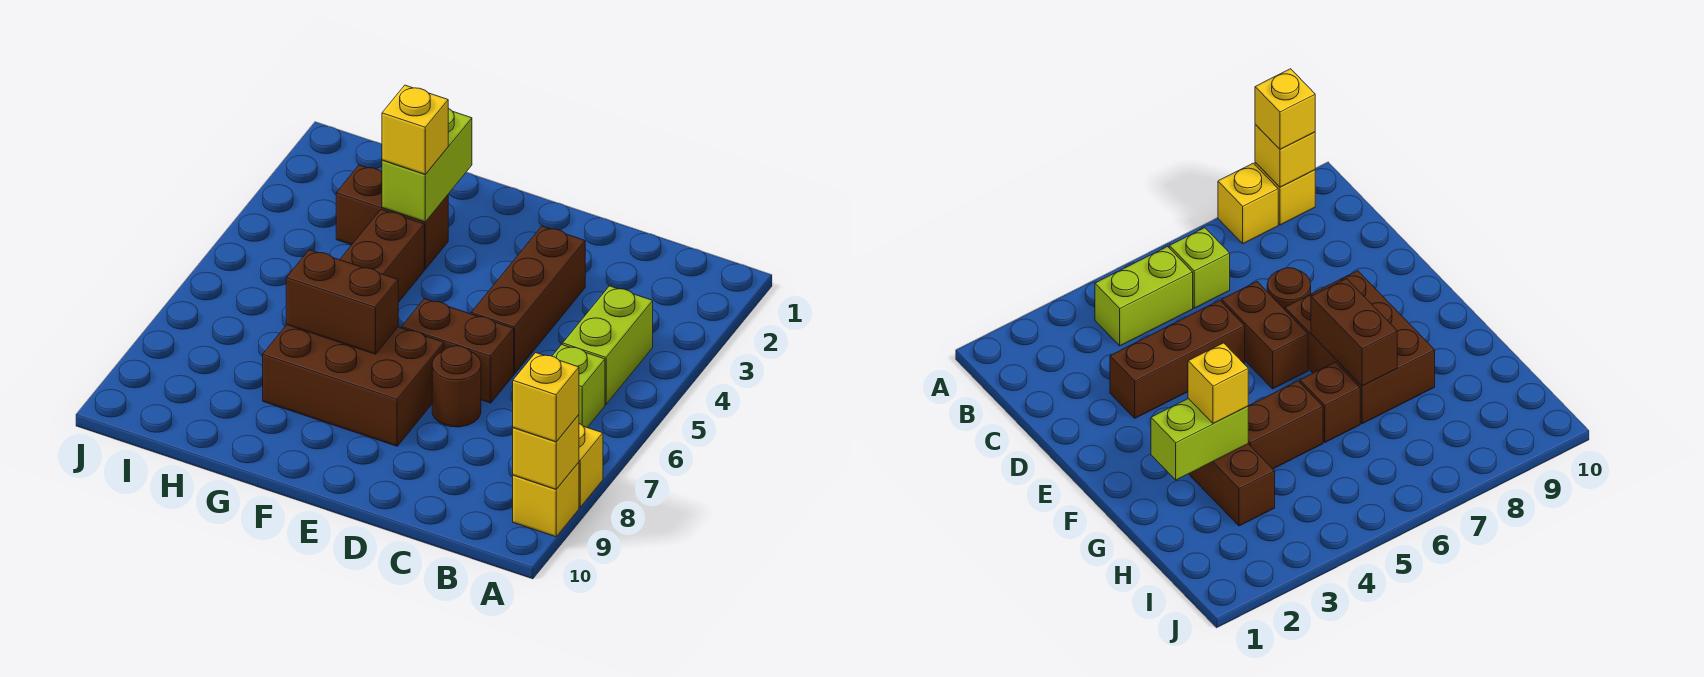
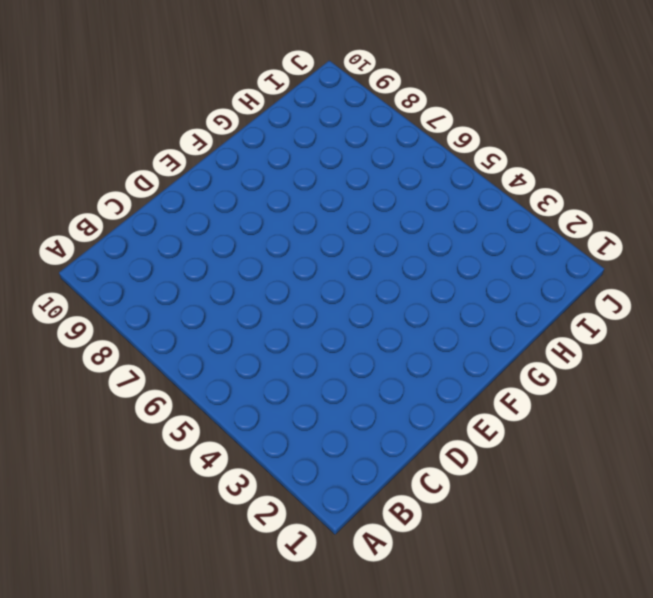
none -> yellow brick A8 level 1
none -> yellow brick A9 level 1
none -> lime brick B4:B5 level 1

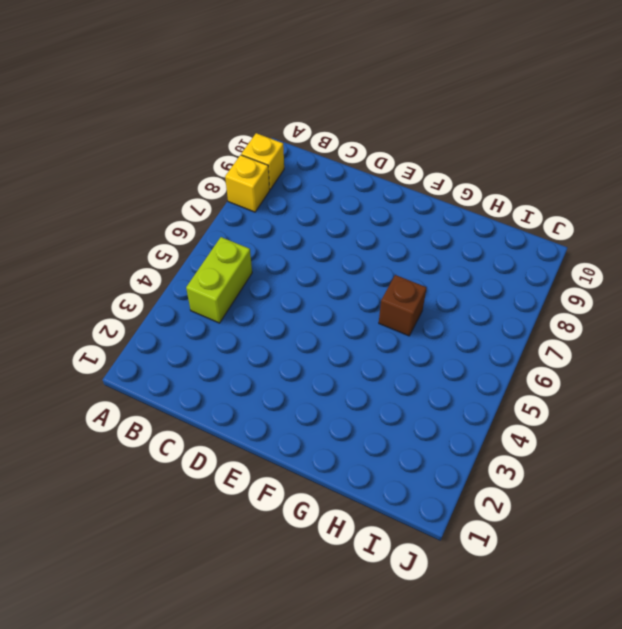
none -> lime brick B6 level 1
none -> brown brick D3:D5 level 1
none -> brown brick D6:E6 level 1

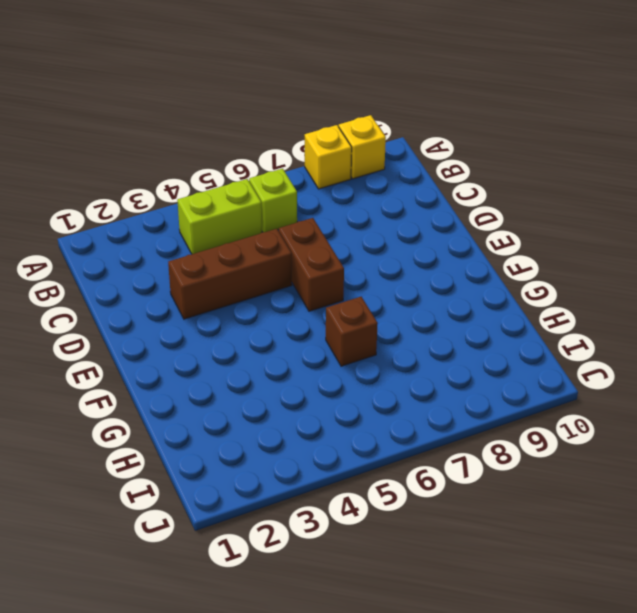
none -> brown round brick D7 level 1
none -> brown brick E7:G8 level 1
none -> brown brick G3:H3 level 1

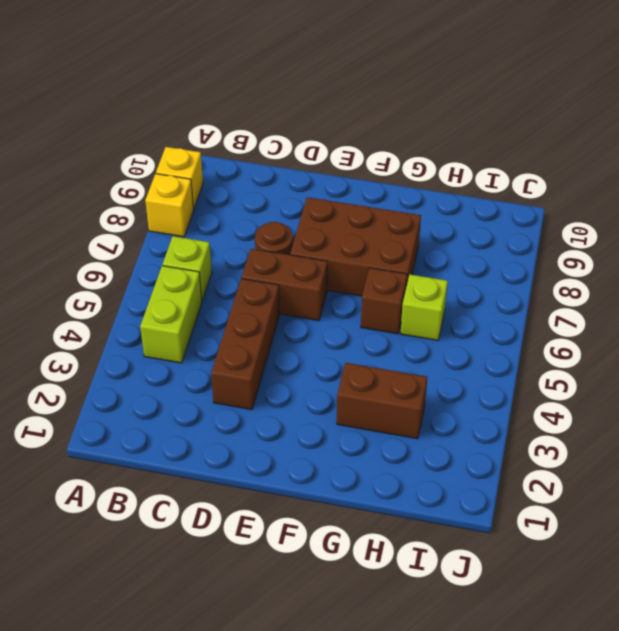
lime brick H6 level 1 -> none
none -> brown brick G4:G5 level 1
none -> yellow brick A9 level 2
none -> brown brick F7:G7 level 2

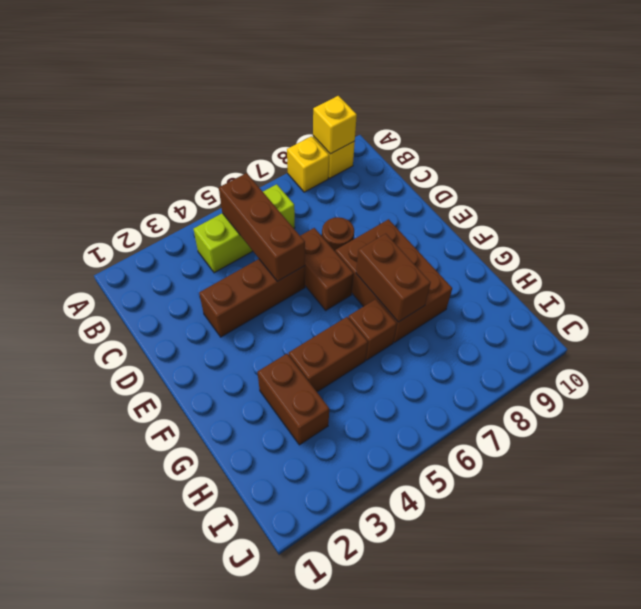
brown brick B5:D5 level 2 -> none
none -> lime brick G2:G3 level 2
none -> yellow brick A9 level 3
none -> yellow brick G3 level 3

